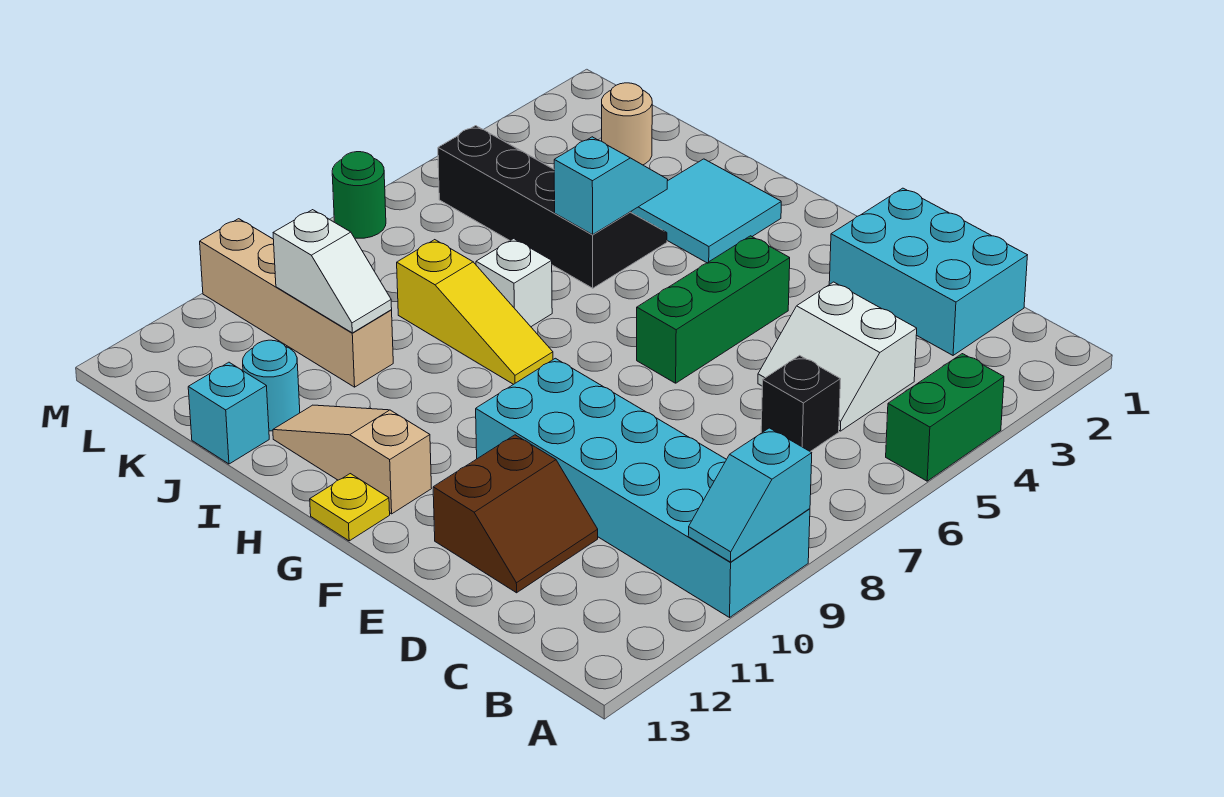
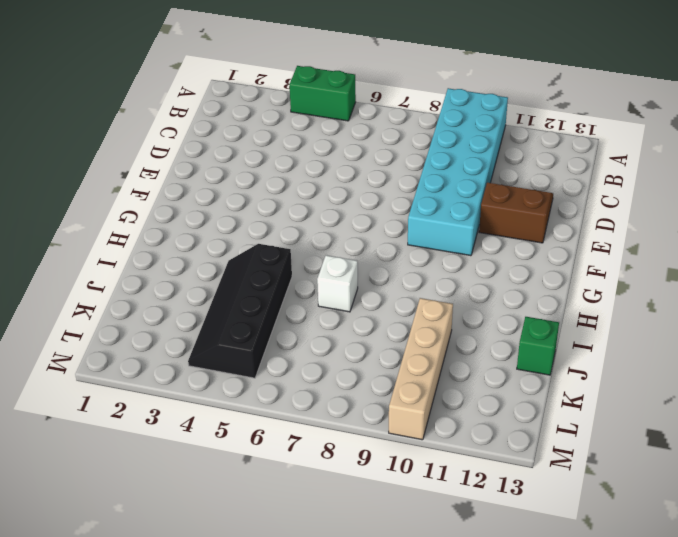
green brick J13 level 1 -> cyan brick J13 level 1
none -> cyan brick C1:E2 level 1
none -> white slope C4:D5 level 1 top 4
none -> black brick C6 level 1

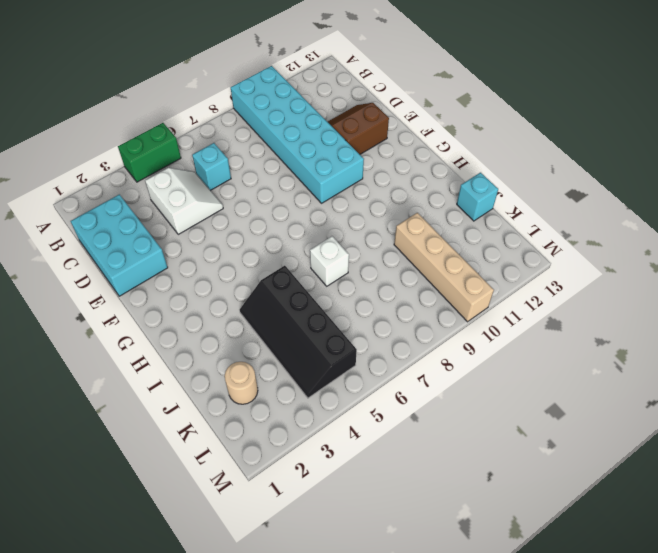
cyan brick C6 level 1 -> black brick C6 level 1
none -> green brick F4:F6 level 1
none -> tan slope G12:I12 level 1 top G
none -> yellow plate G13 level 1

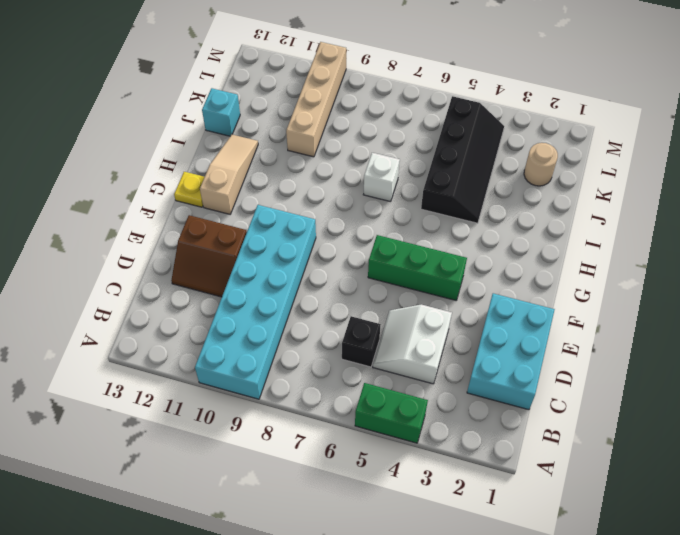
none -> cyan tile H2:I3 level 1
none -> yellow slope H8:J8 level 1 top J
none -> cyan round brick J12 level 1

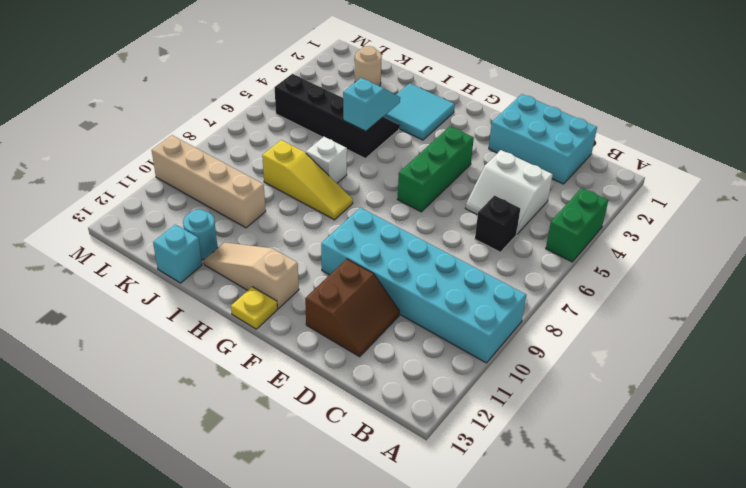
none -> green round brick M7 level 1
none -> cyan slope A9:A10 level 2 top 9
none -> white slope J10:K10 level 2 top K

